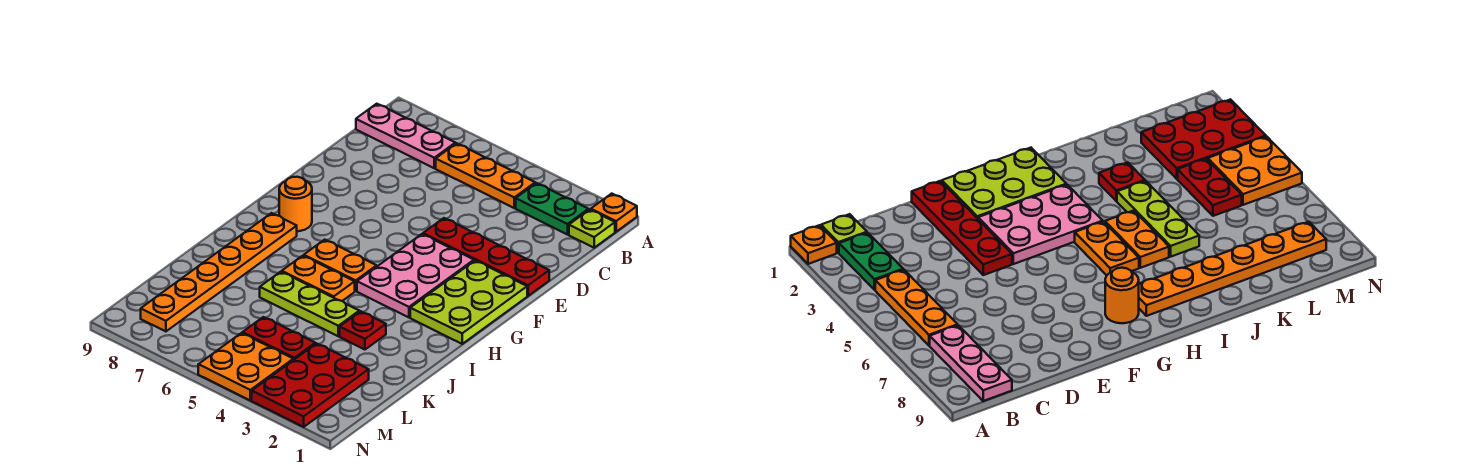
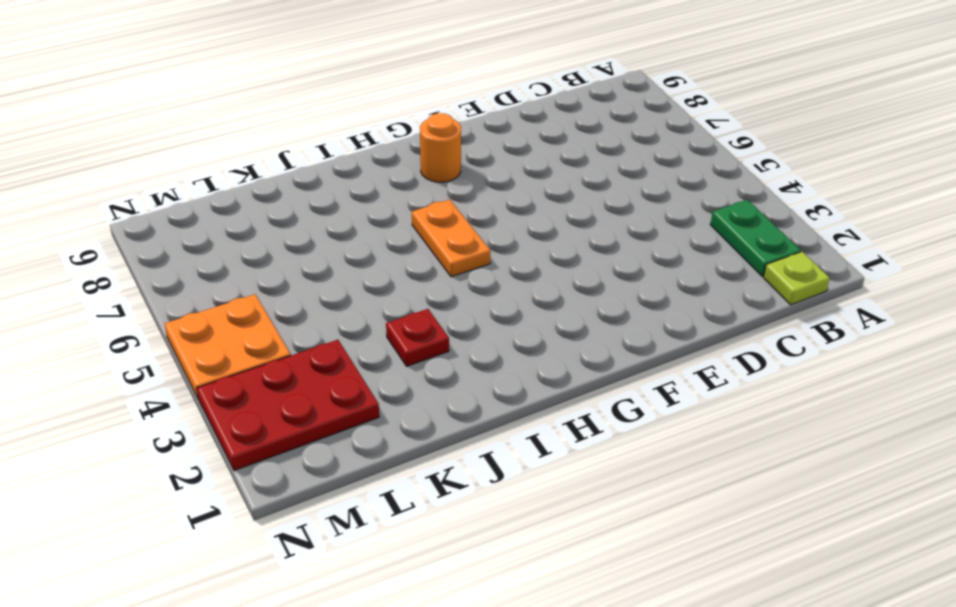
none -> orange plate A1 level 1
none -> orange plate B4:B6 level 1
none -> pink plate B7:B9 level 1

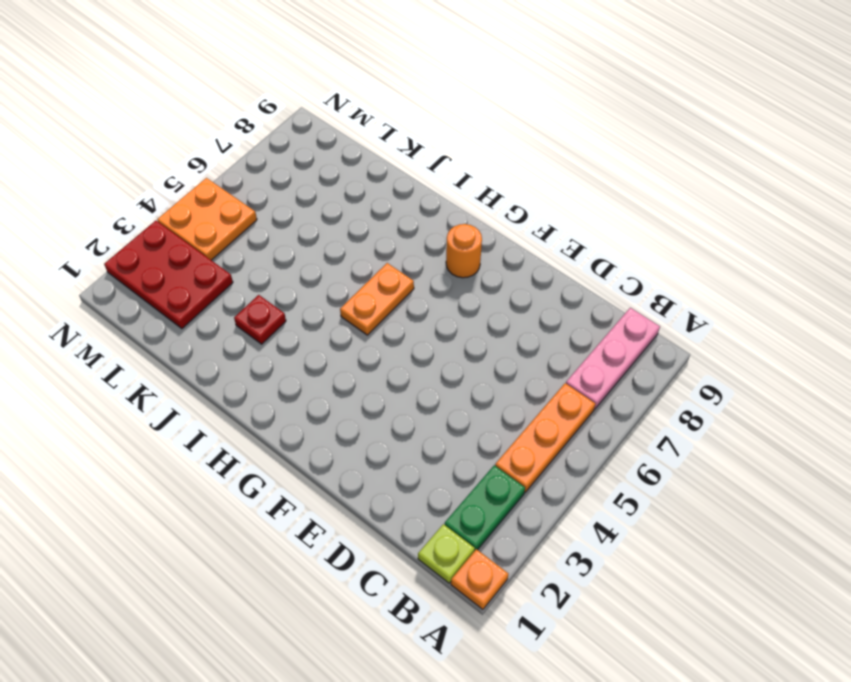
none -> red plate E1:E4 level 1
none -> lime plate F1:H2 level 1
none -> pink plate F3:H4 level 1

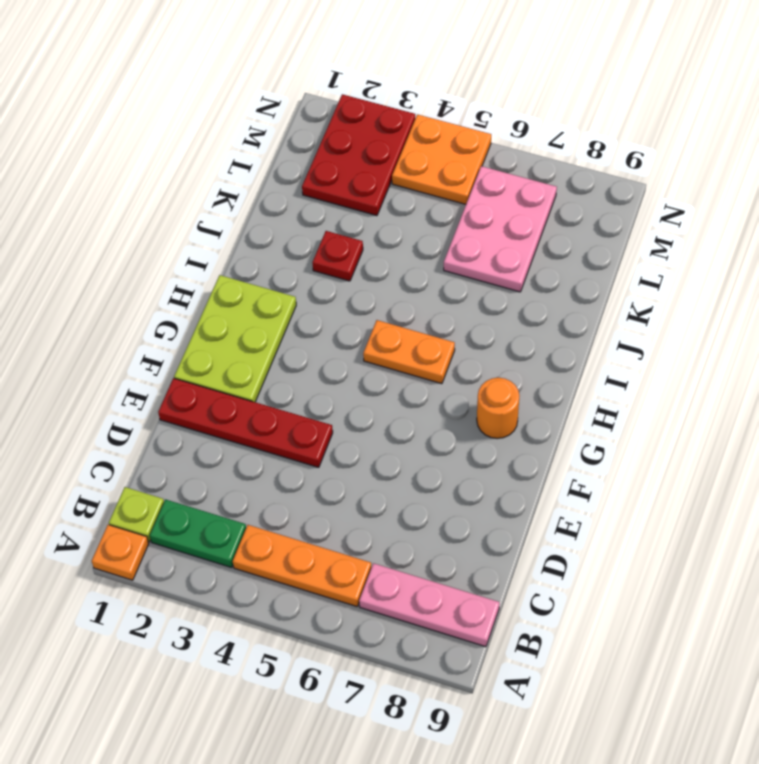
pink plate K6:M7 level 1 -> pink plate F3:H4 level 1
none -> orange plate H8:M8 level 1
none -> orange plate I5:I6 level 1
none -> lime plate J4:J6 level 1

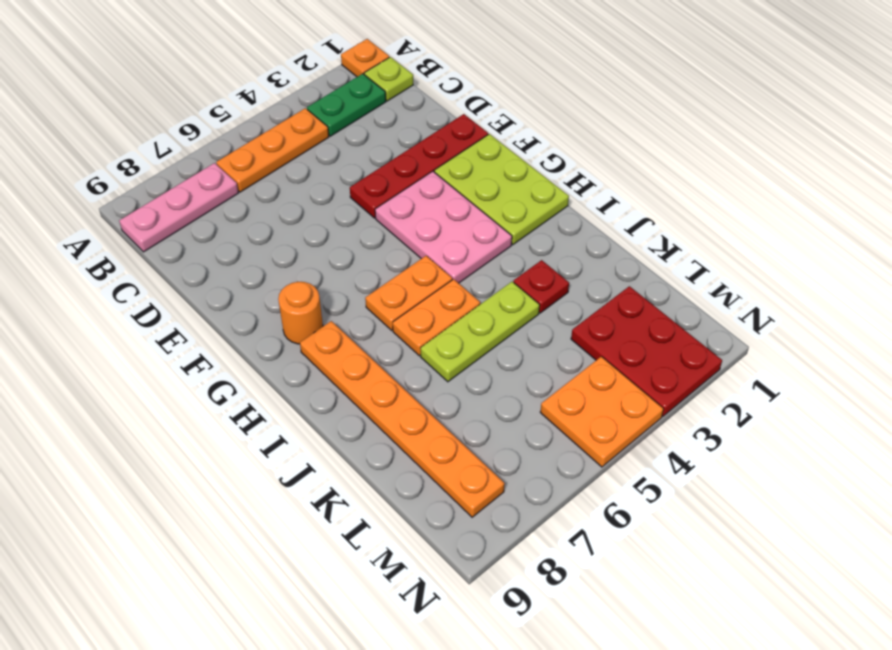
none -> red plate L4:L5 level 1

